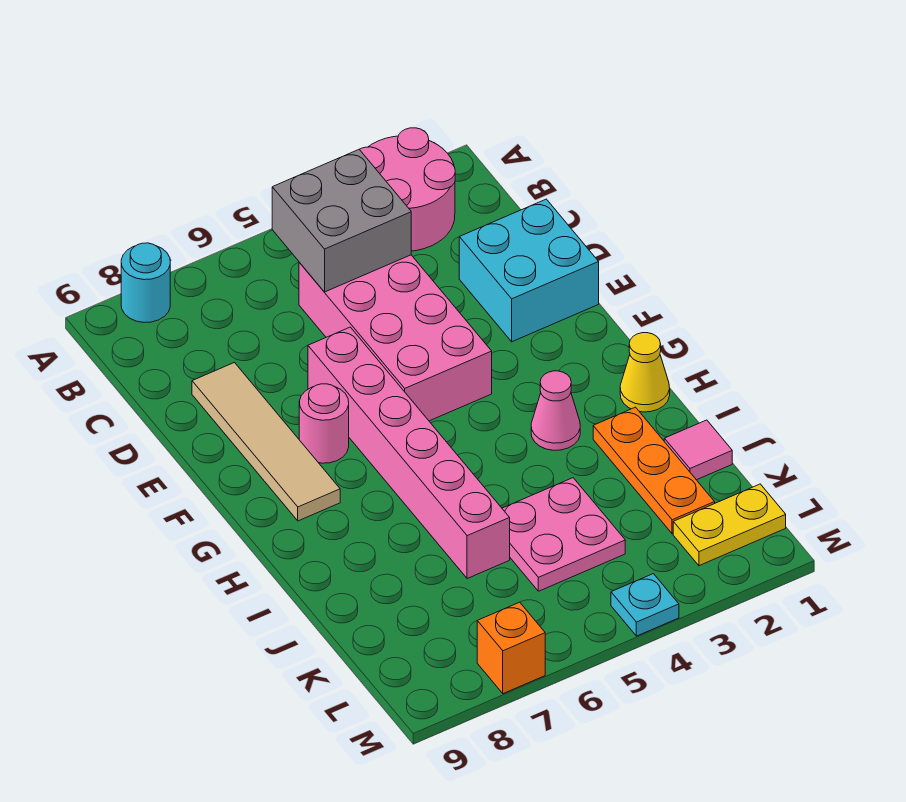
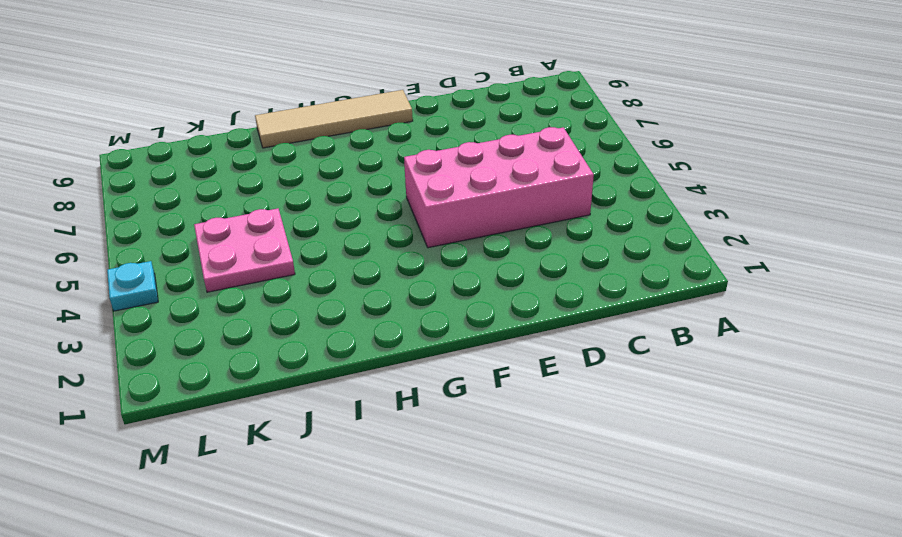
tan tile F9:I9 level 1 -> tan tile D8:G8 level 1
none -> pink round brick A2:B3 level 1
none -> cyan round brick A8 level 1
none -> cyan brick D1:E2 level 1

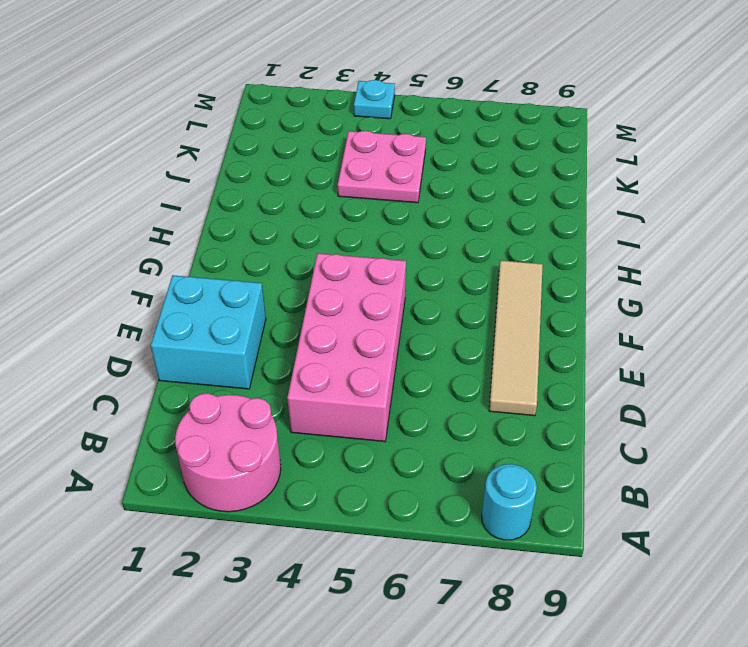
none -> pink brick E6:J6 level 1
none -> pink round brick F7 level 1
none -> yellow cone H1 level 1

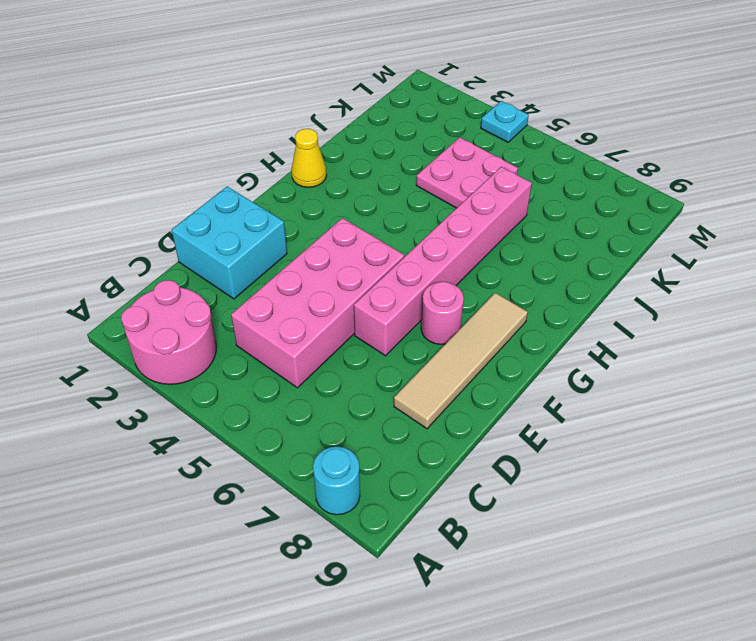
none -> pink cone H3 level 1
none -> orange plate I2:K2 level 1
none -> pink tile J1 level 1

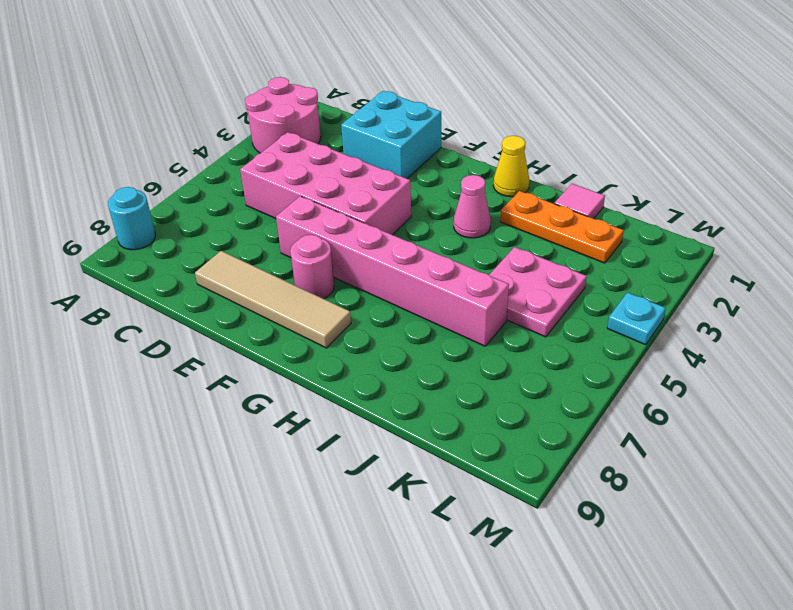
none -> yellow plate L1:L2 level 1
none -> orange brick M7 level 1
none -> grey brick B4:C5 level 2

